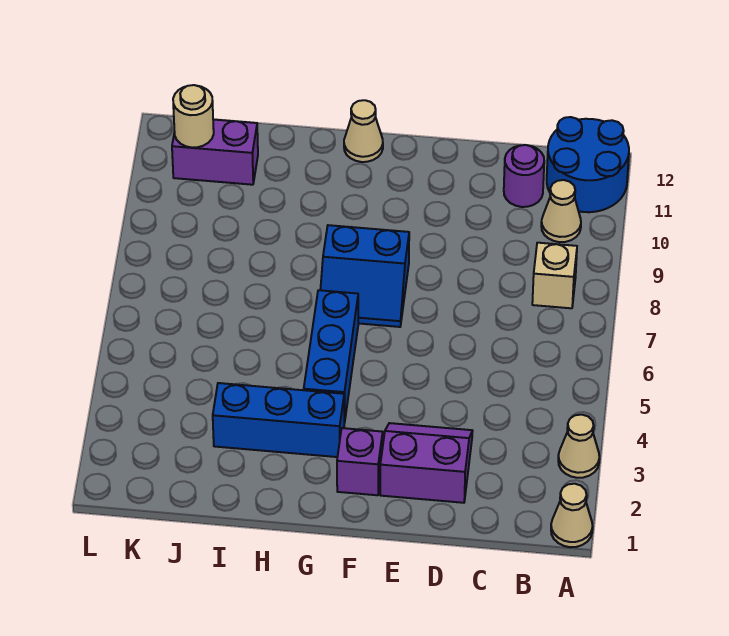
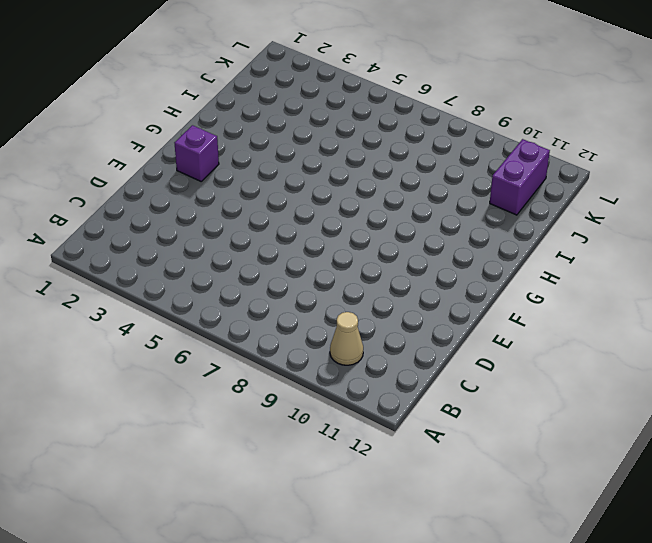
none -> tan cone A1 level 1
none -> tan cone A3 level 1
none -> blue round brick A11:B12 level 1

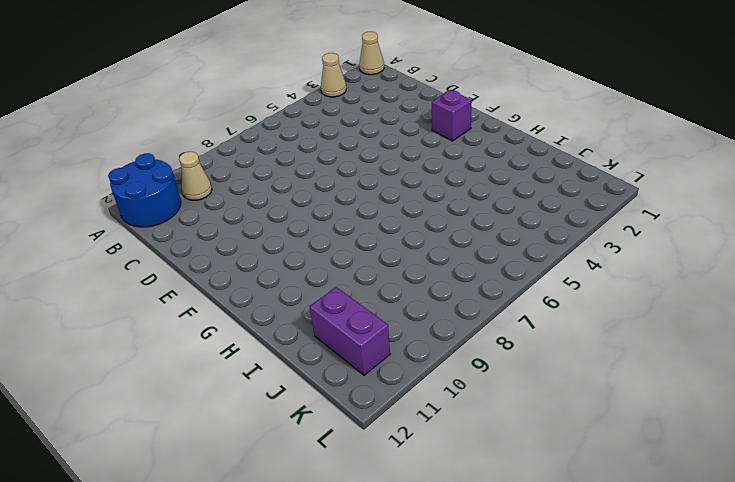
none -> tan brick B8 level 1
none -> purple round brick C11 level 1
none -> purple slope D2:E3 level 1 top 2

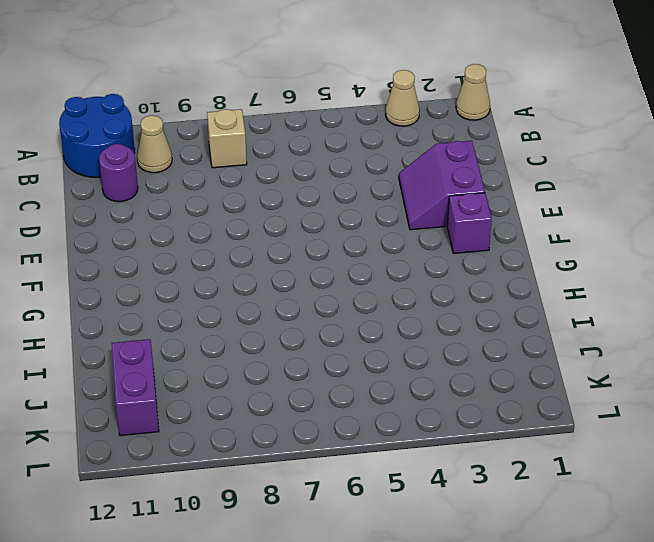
none -> blue slope F7:G8 level 1 top 8
none -> blue brick G3:I3 level 1
none -> blue brick G4:G6 level 1

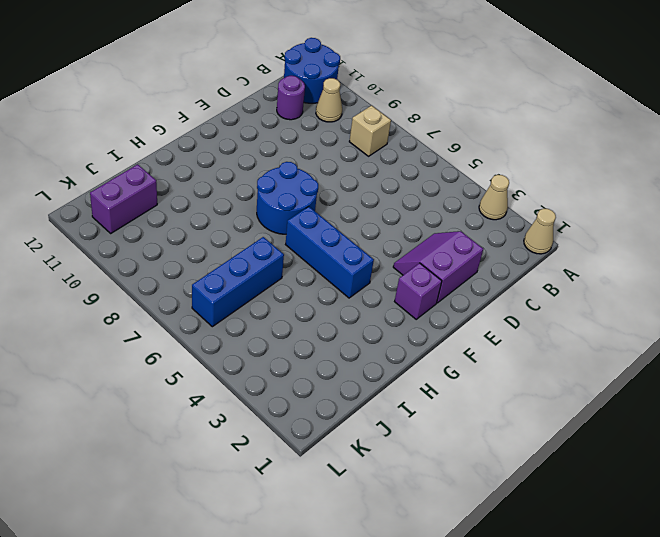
blue round brick F7:G8 level 1 -> blue slope F7:G8 level 1 top 8
blue brick I6:K6 level 1 -> blue brick G3:I3 level 1
none -> tan cone G12 level 1
none -> tan round brick K11 level 2

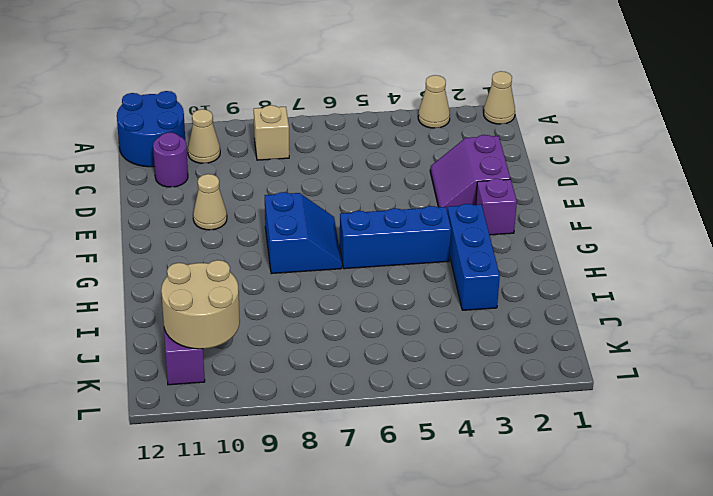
tan cone E10 level 1 -> tan cone G12 level 1
tan round brick J10:K11 level 2 -> tan round brick K11 level 2

